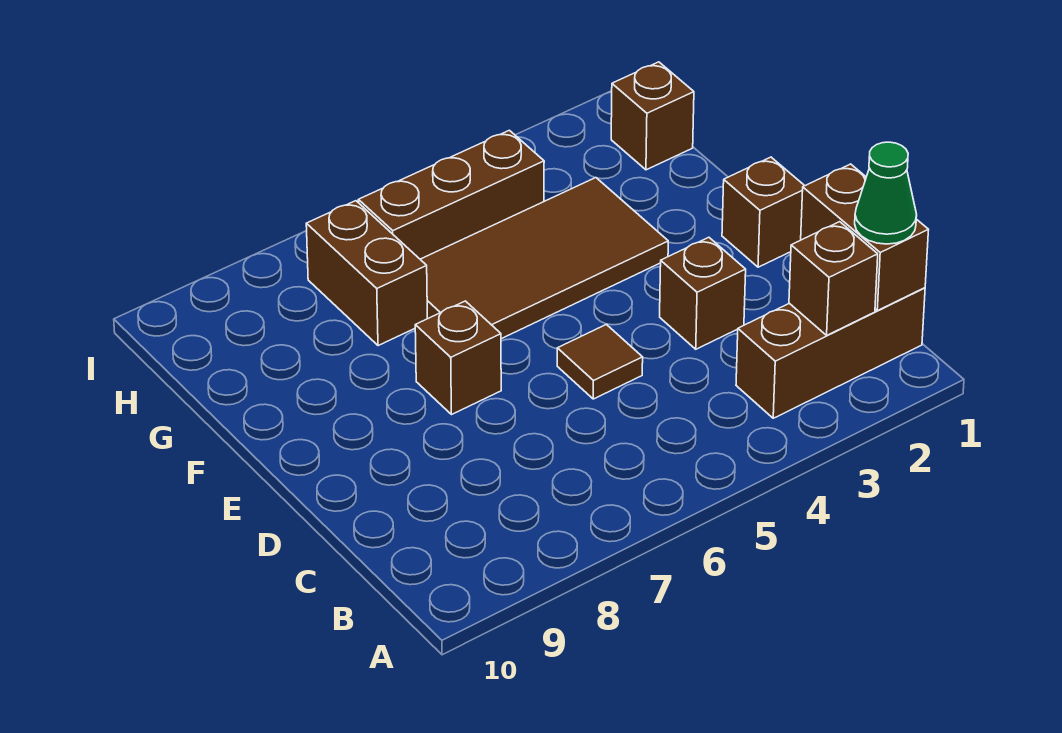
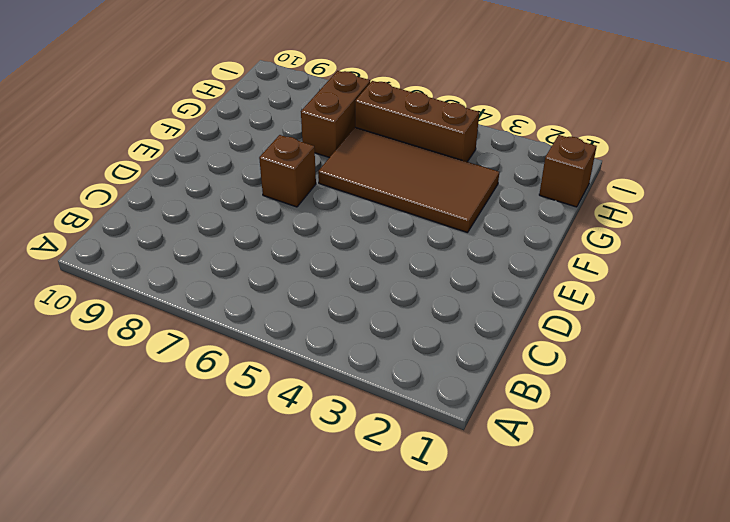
none -> brown brick B1:B3 level 1
none -> brown brick D3 level 1
none -> brown tile D5 level 1

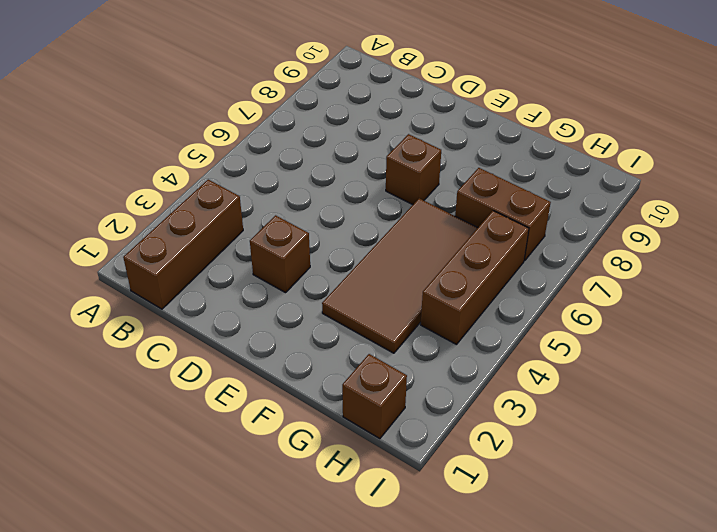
none -> brown tile D5 level 1
none -> brown brick E1 level 1
none -> brown brick B1:C1 level 2

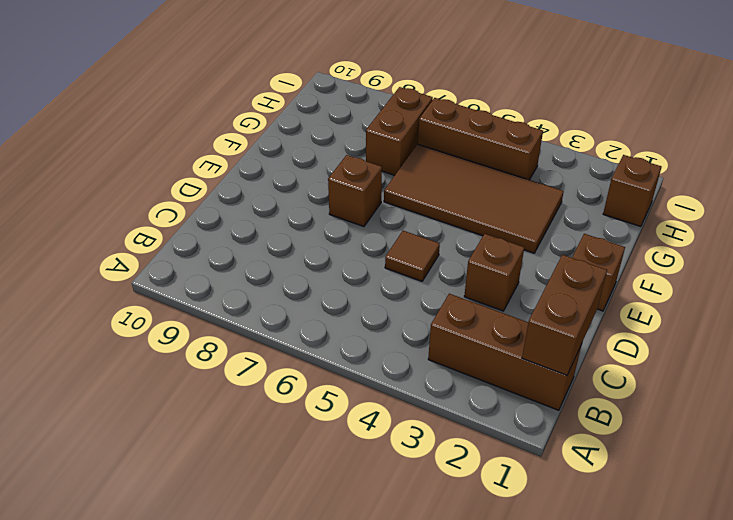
none -> brown brick B2 level 2
none -> green cone B1 level 3

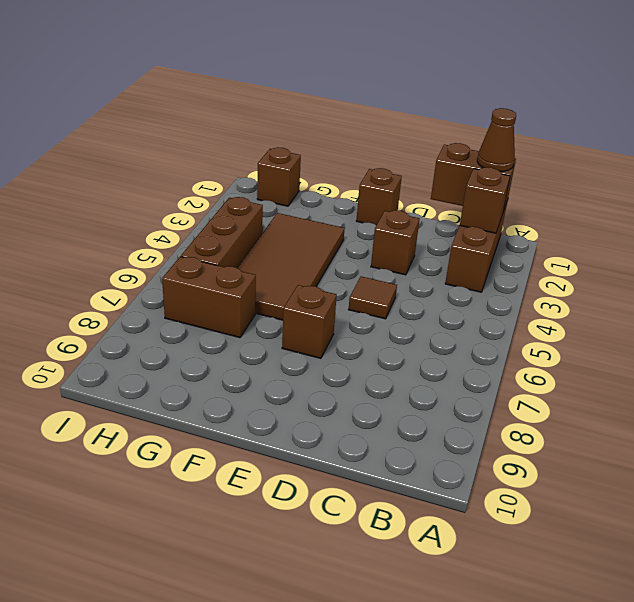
brown cone B1 level 3 -> green cone B1 level 3

